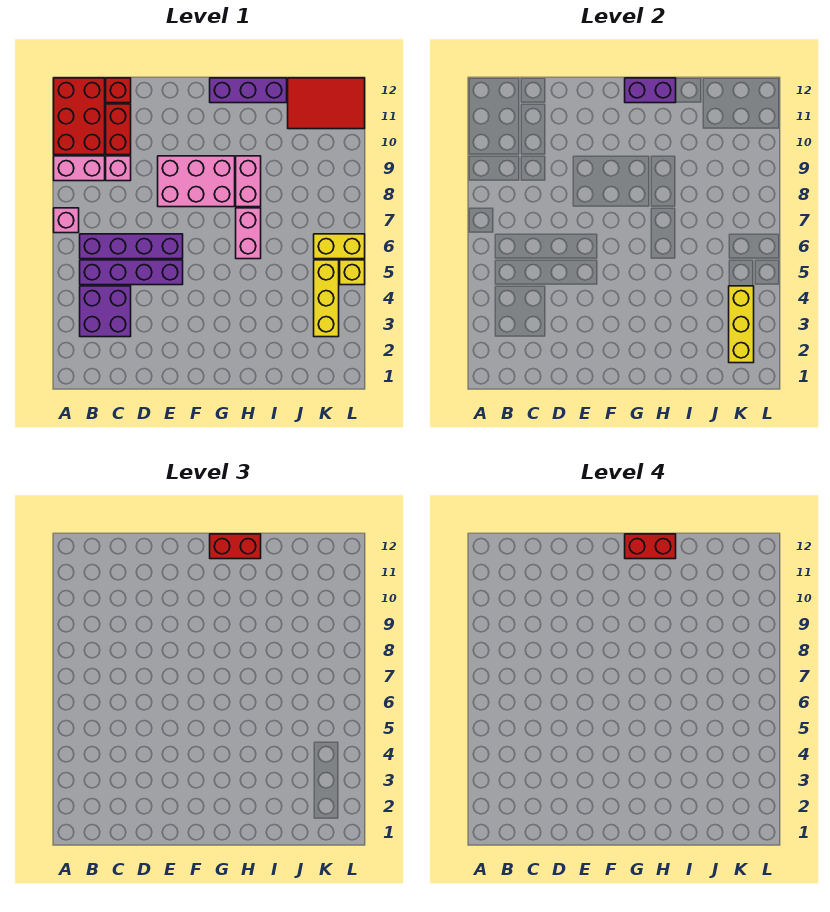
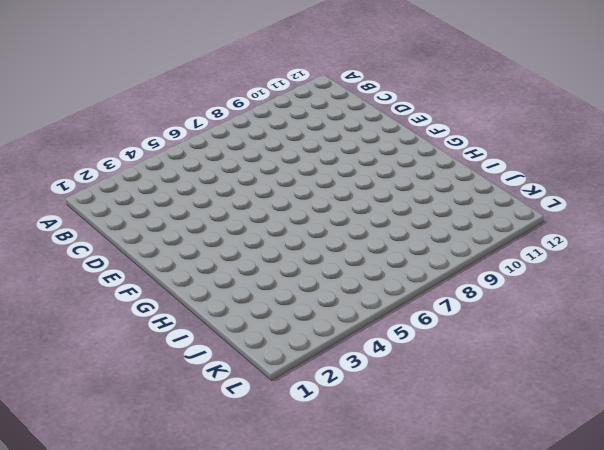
none -> pink brick A7 level 1
none -> pink brick A9:B9 level 1
none -> red brick A10:B12 level 1

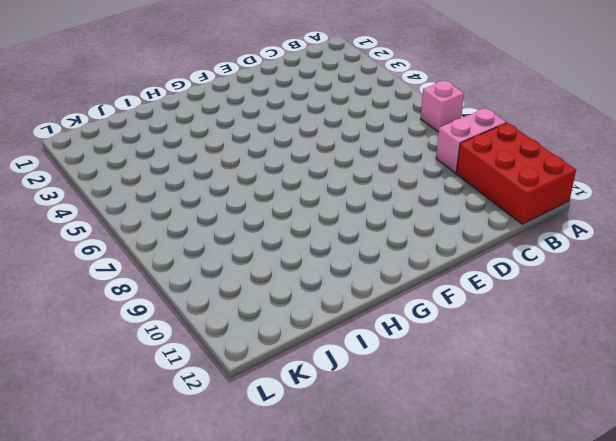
none -> purple brick B3:C4 level 1
none -> purple brick B5:E5 level 1
none -> purple brick B6:E6 level 1

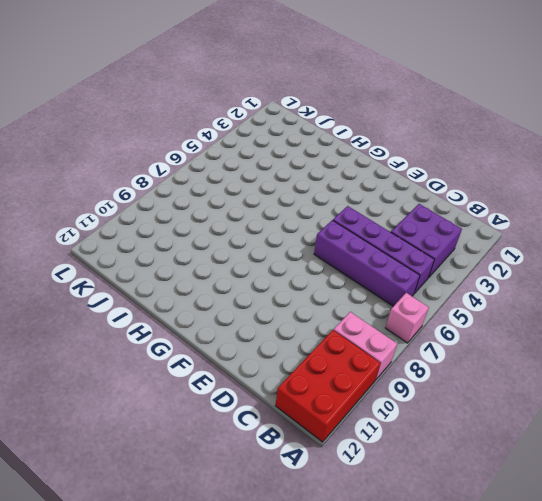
none -> pink brick C9 level 1
none -> red brick C10:C11 level 1
none -> red brick C12 level 1

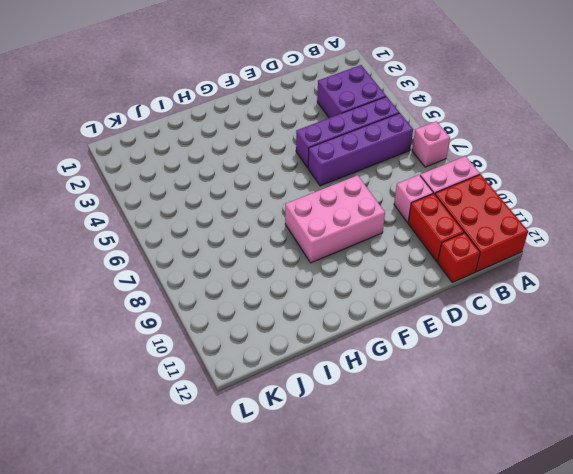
none -> purple brick G12:I12 level 1
none -> pink brick H6:H7 level 1
none -> pink brick H8:H9 level 1

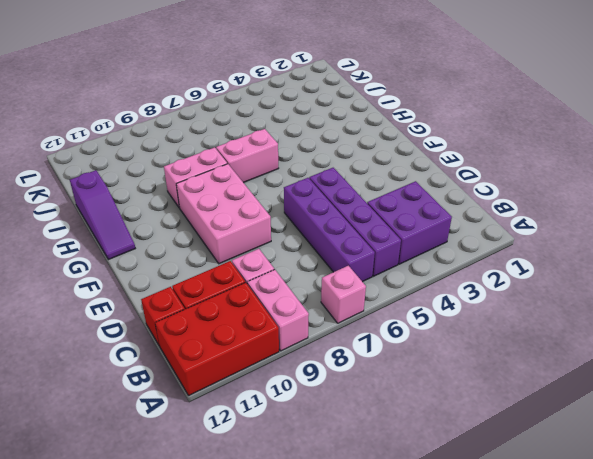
purple slope G12:I12 level 1 top I -> purple brick G12:I12 level 1
none -> red tile J11:L12 level 1
none -> yellow brick K3:K5 level 1
none -> yellow brick K6:L6 level 1

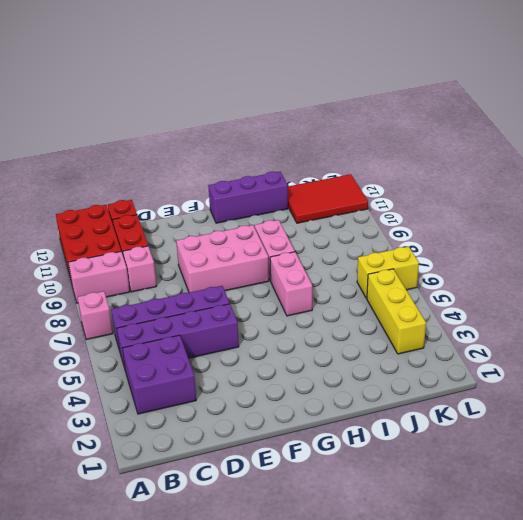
none -> yellow brick L5 level 1
none -> purple brick G12:H12 level 2
none -> yellow brick K2:K4 level 2

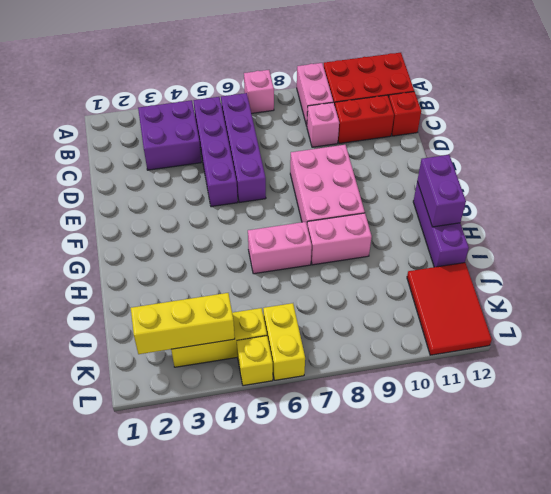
none -> red brick G12:H12 level 3
none -> red brick G12:H12 level 4

